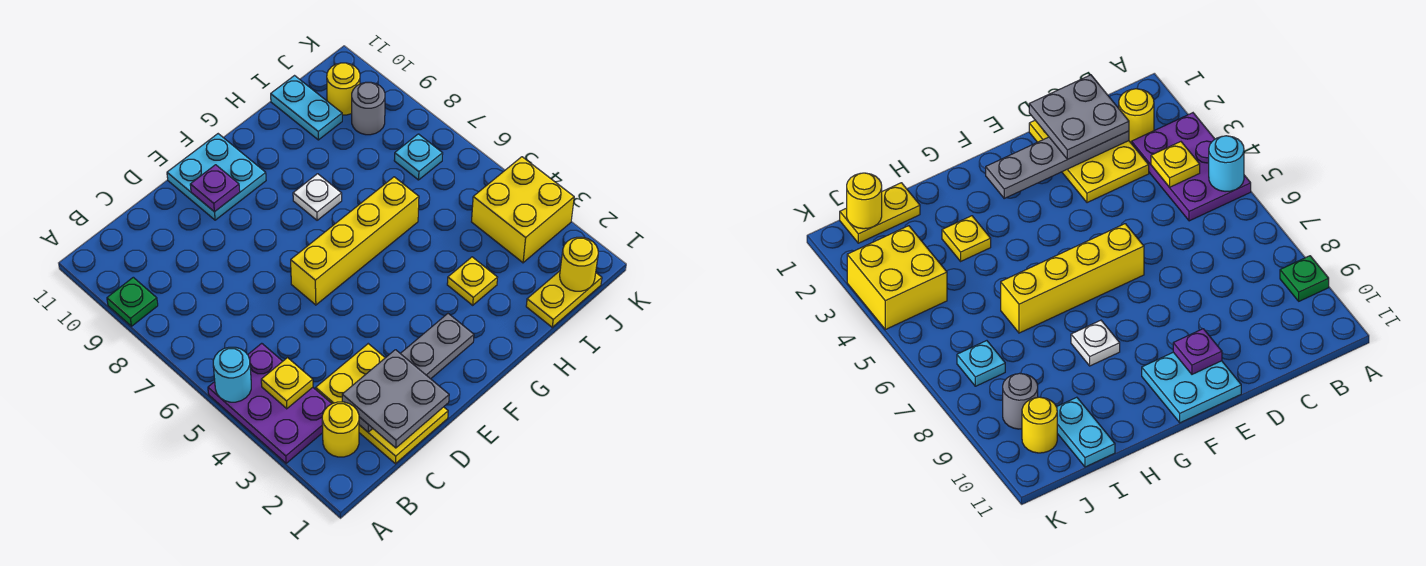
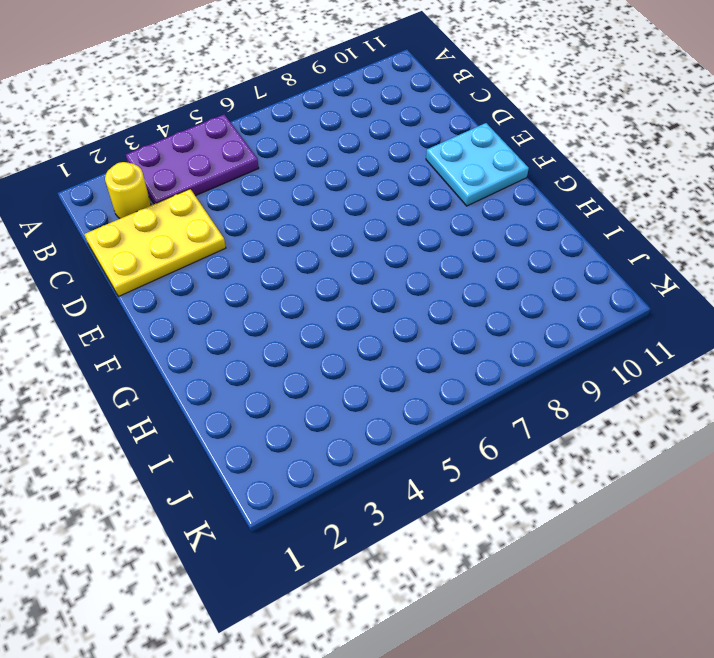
none -> green plate A9 level 1
none -> yellow brick E6:H6 level 1
none -> white plate G8 level 1

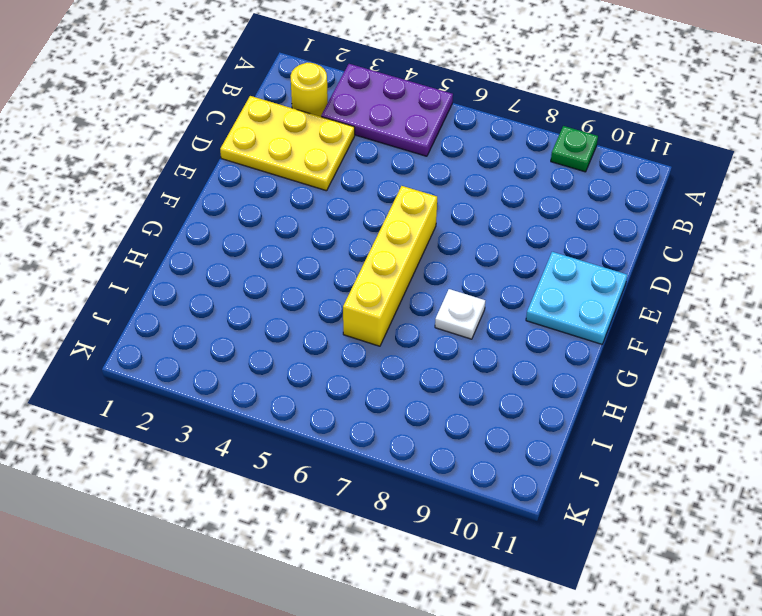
none -> yellow plate H3 level 1
none -> yellow plate I1:J1 level 1
none -> cyan plate I10:I11 level 1

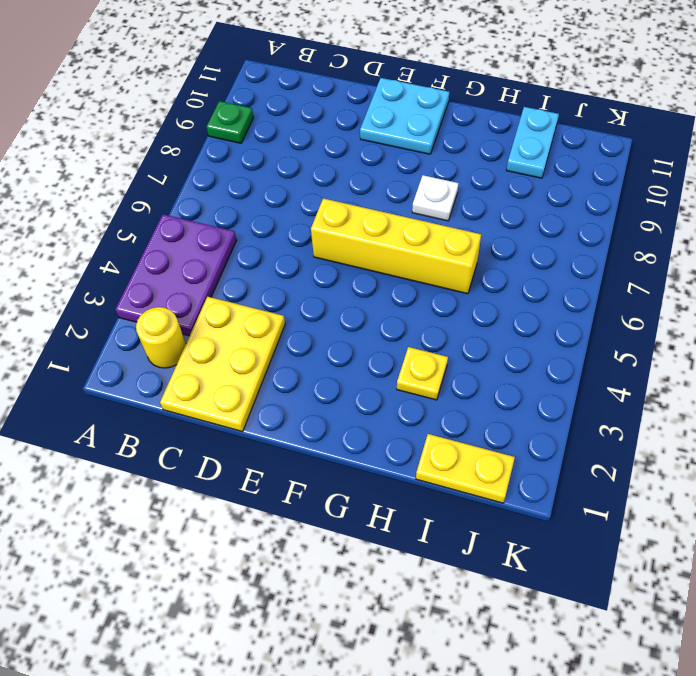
none -> yellow brick J3:K4 level 1
none -> cyan plate J7 level 1
none -> grey round brick J9 level 1

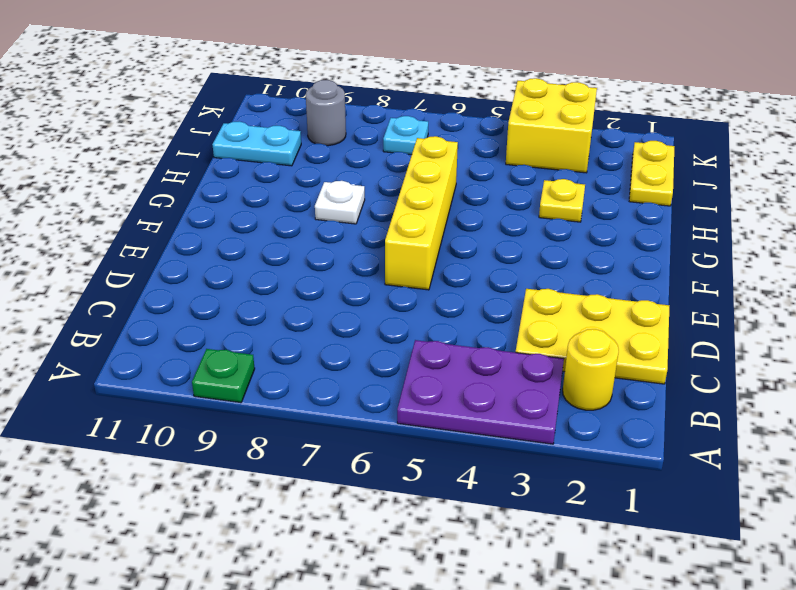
none -> cyan plate E10:F11 level 1
none -> yellow round brick J10 level 1
none -> cyan round brick A5 level 2

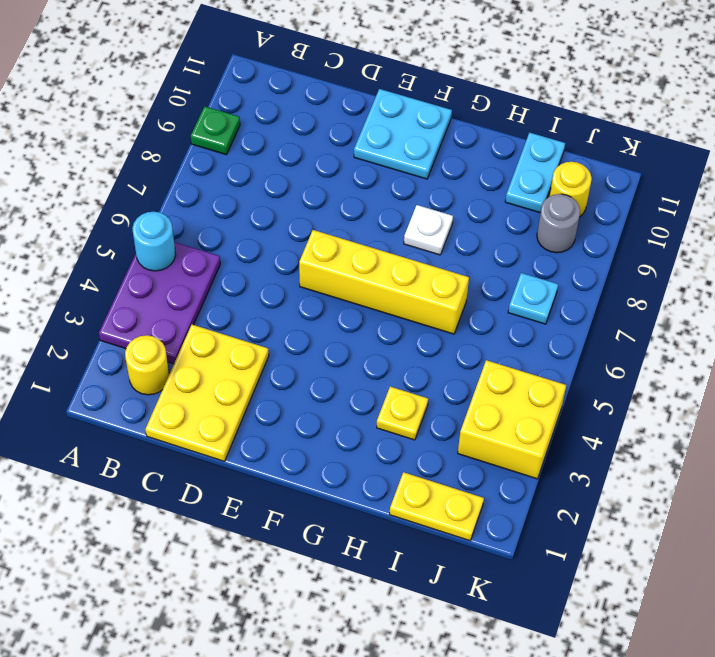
none -> yellow plate B4 level 2
none -> grey plate C2:F2 level 2
none -> purple plate E10 level 2

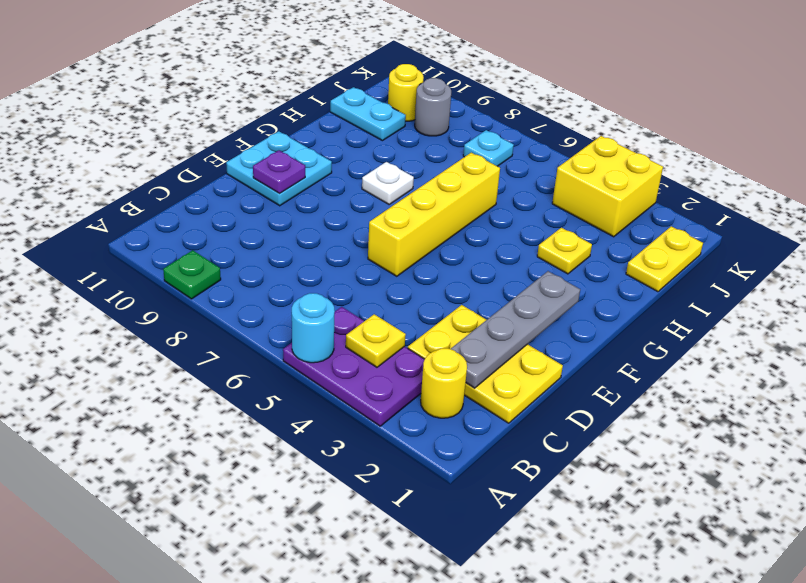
none -> yellow round brick J1 level 2
none -> grey plate C1:D2 level 3

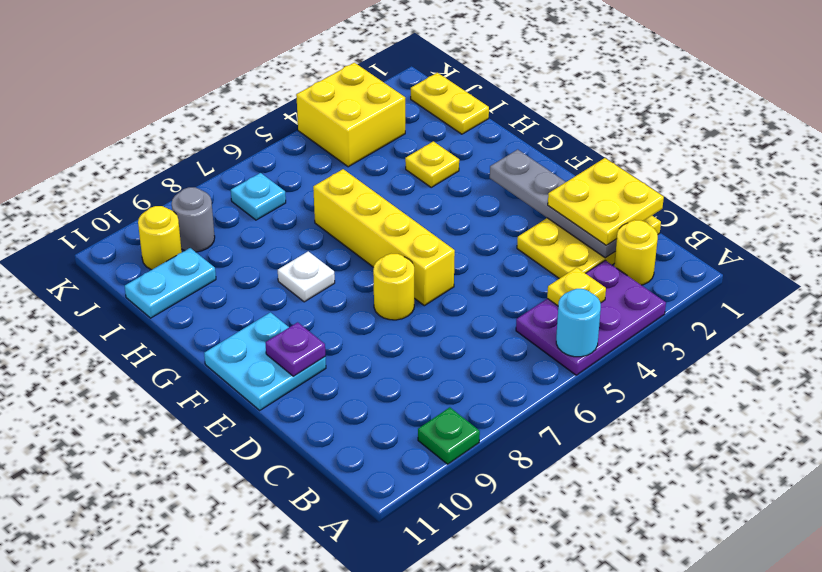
yellow plate C1:D2 level 3 -> grey plate C1:D2 level 3
yellow round brick E7 level 1 -> yellow round brick J1 level 2

